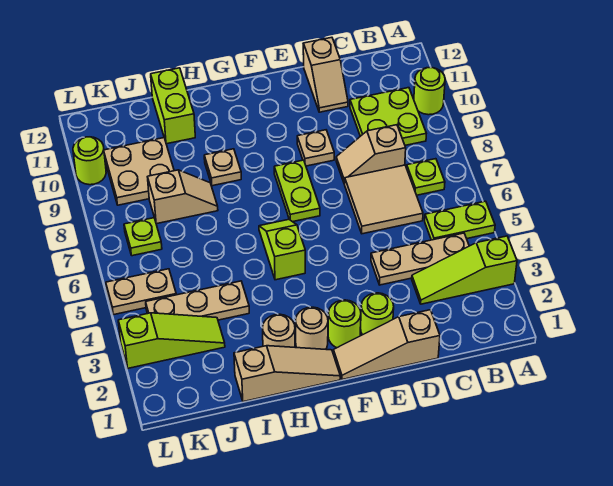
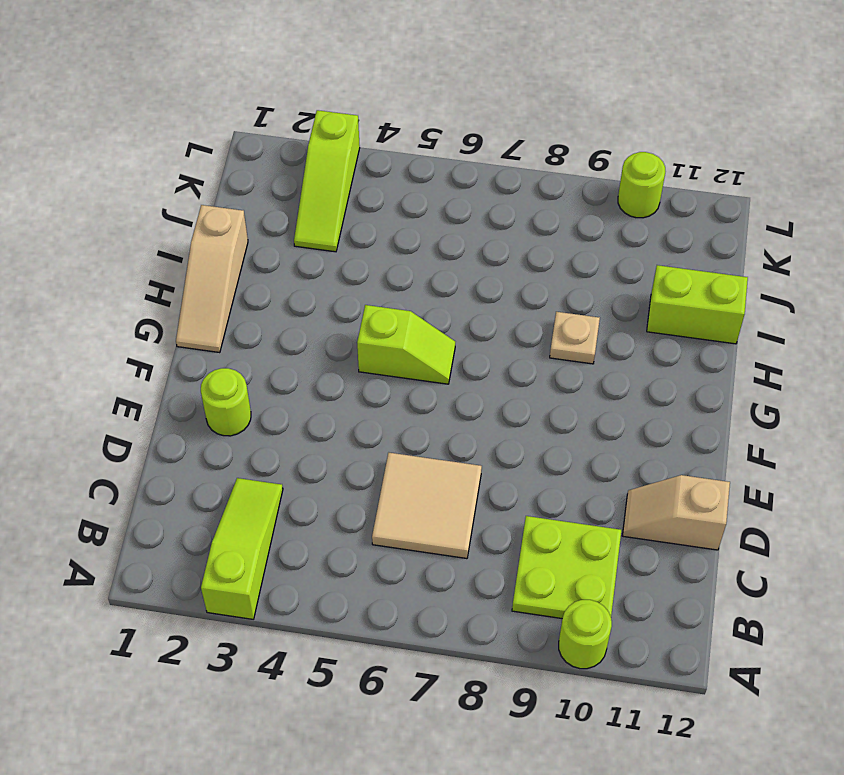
none -> lime plate A5:B5 level 1
none -> tan plate B4:D4 level 1
none -> lime plate B7 level 1

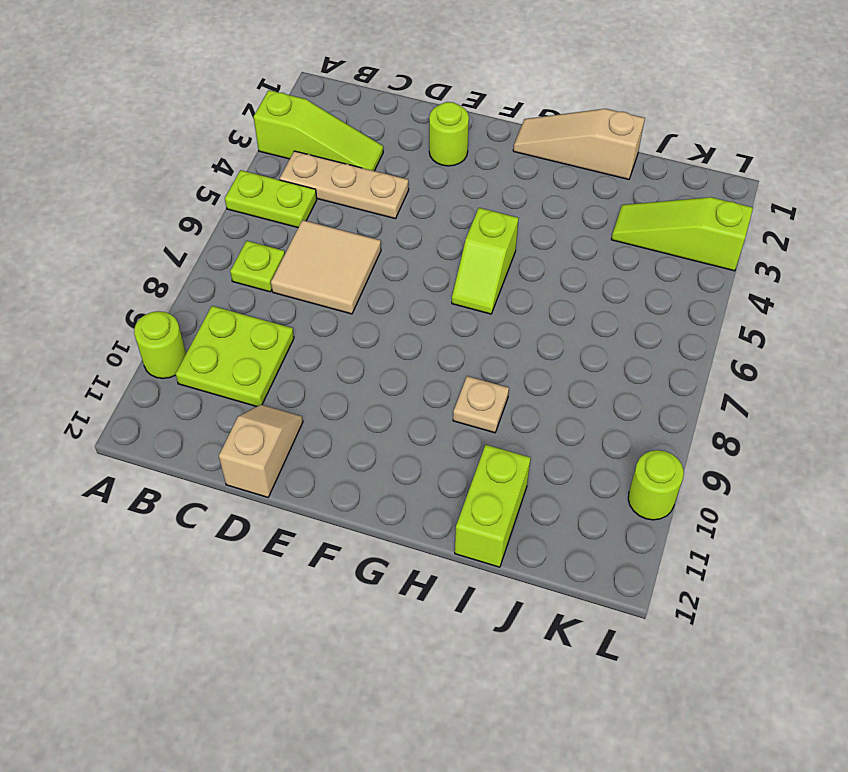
none -> tan slope C8:D8 level 1 top C
none -> tan slope D1:F1 level 1 top D
none -> tan plate E9 level 1

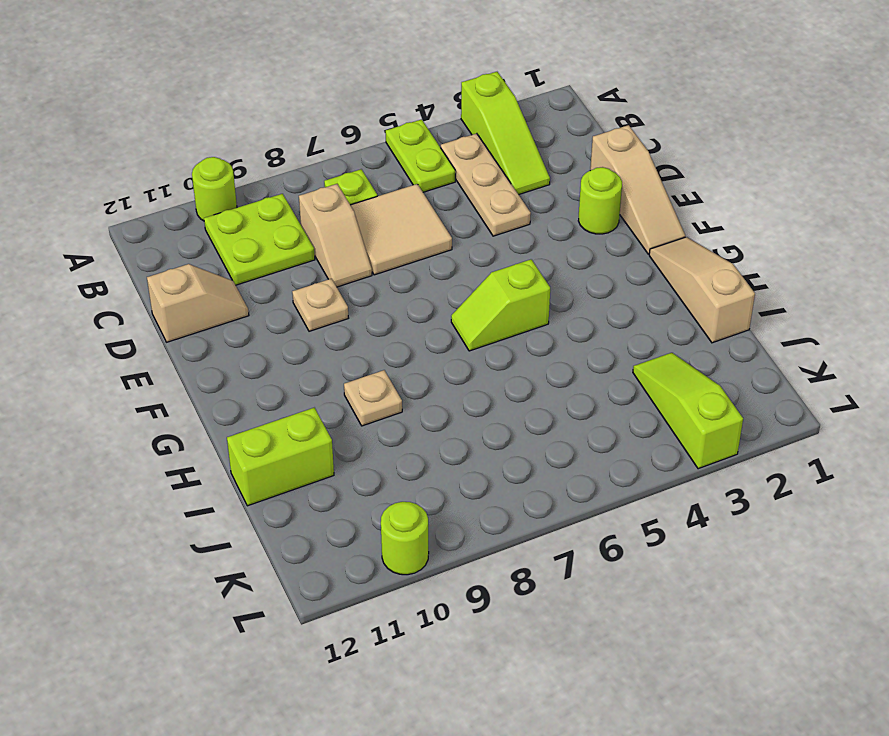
none -> lime round brick F2 level 1
none -> lime plate F7:F8 level 1
none -> tan round brick G2 level 1

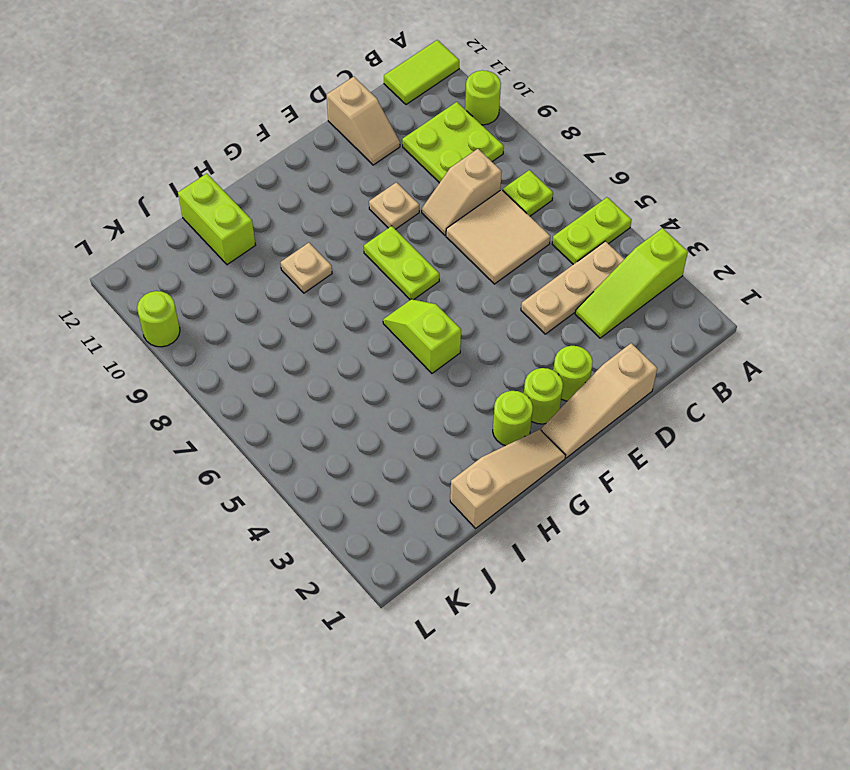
lime tile A12:B12 level 1 -> none
lime round brick G2 level 1 -> tan round brick G2 level 1
none -> tan round brick H2 level 1
none -> tan plate I4:K4 level 1
none -> tan slope I8:J8 level 1 top J

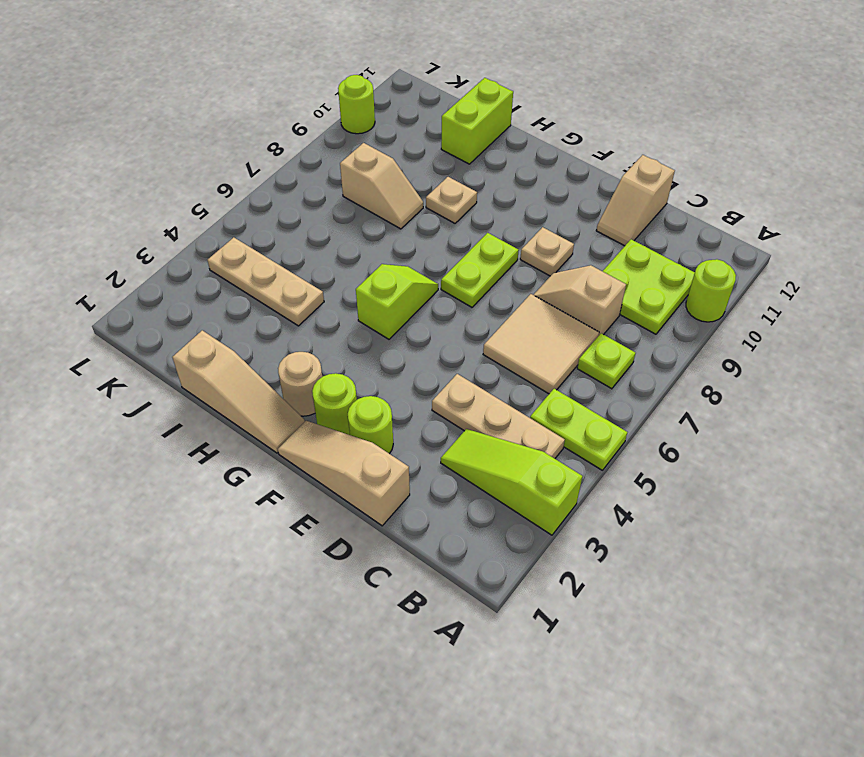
none -> tan round brick H2 level 1
none -> lime slope J3:L3 level 1 top L
none -> tan plate J9:K10 level 1

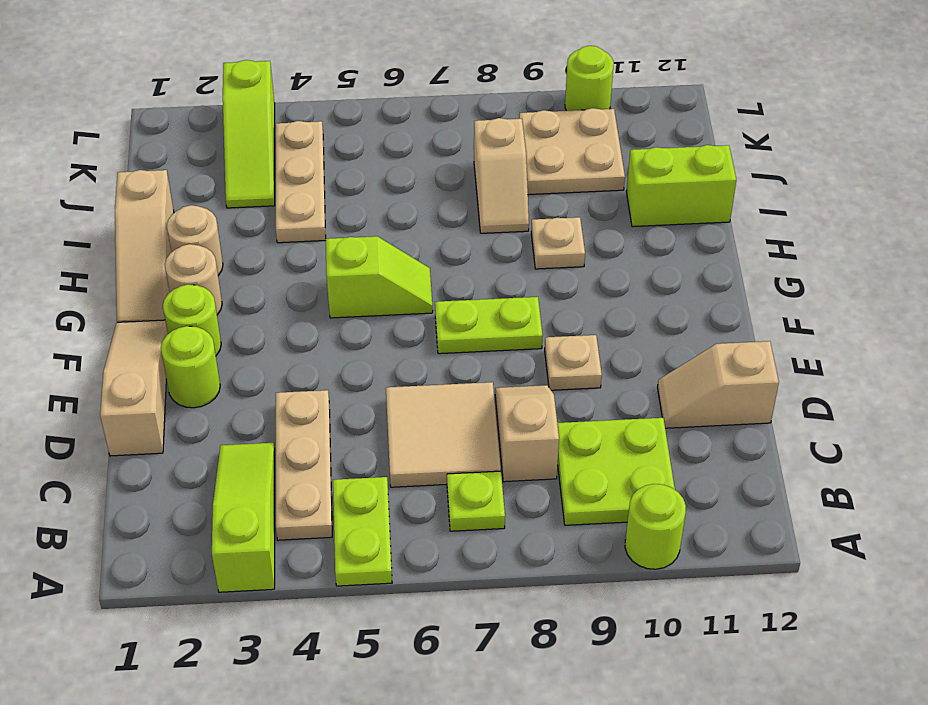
none -> tan plate K5:L5 level 1
none -> lime plate K7 level 1

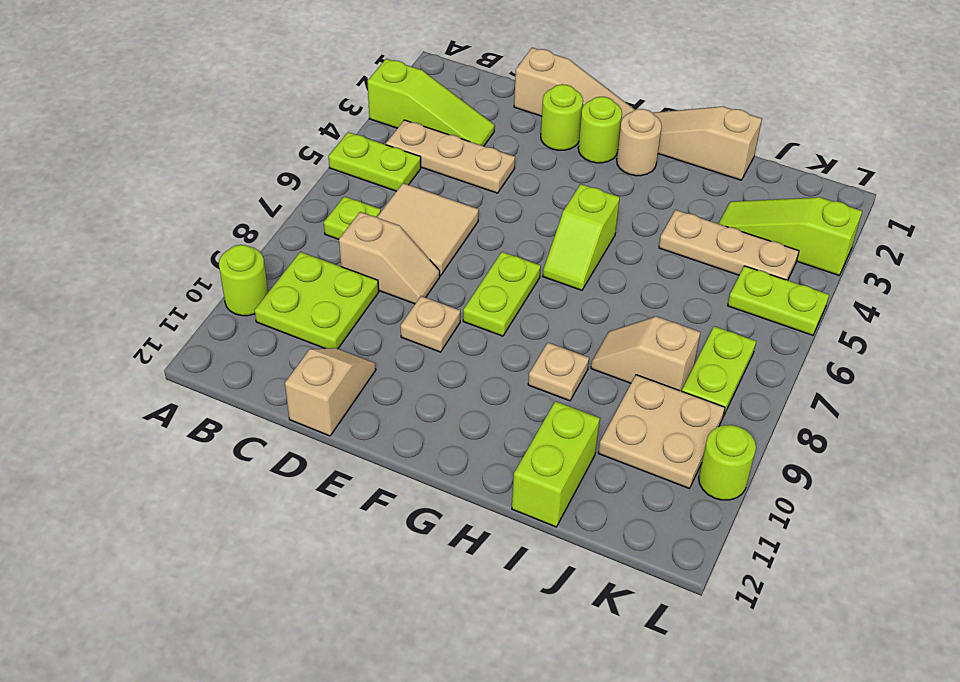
lime plate K5:L5 level 1 -> tan plate K5:L5 level 1
lime plate K7:K8 level 1 -> lime plate K7 level 1
none -> tan round brick H2 level 1

